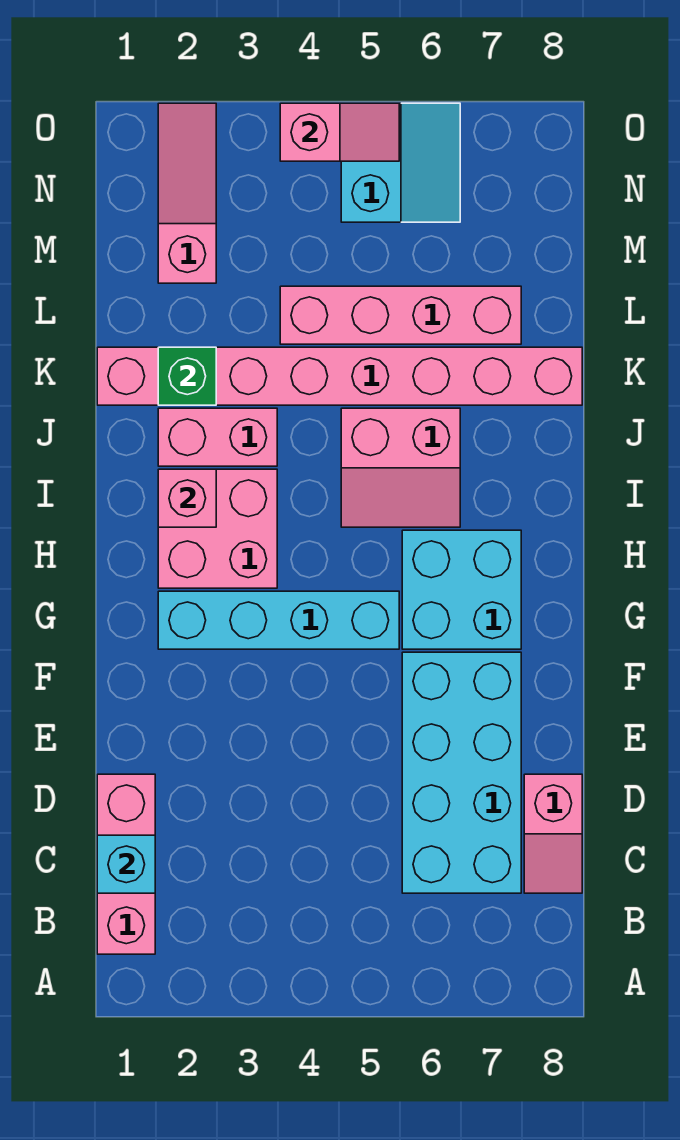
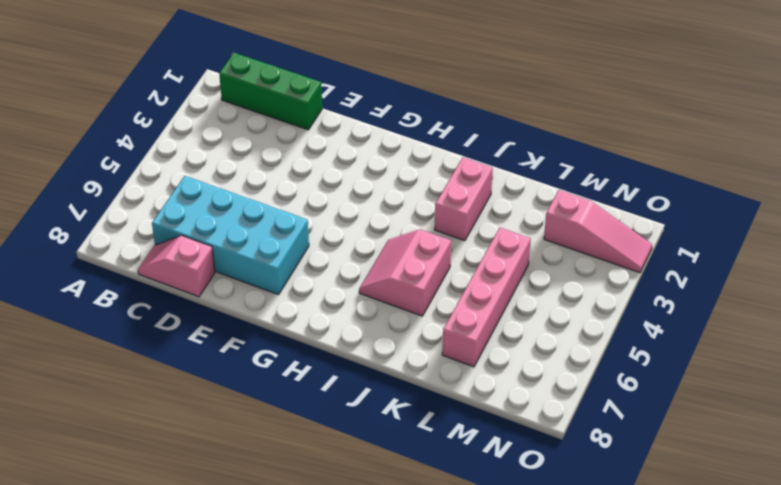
green brick B1:D1 level 1 -> pink brick B1:D1 level 1
none -> cyan brick G2:G5 level 1
none -> cyan brick G6:H7 level 1
none -> pink brick H2:I3 level 1

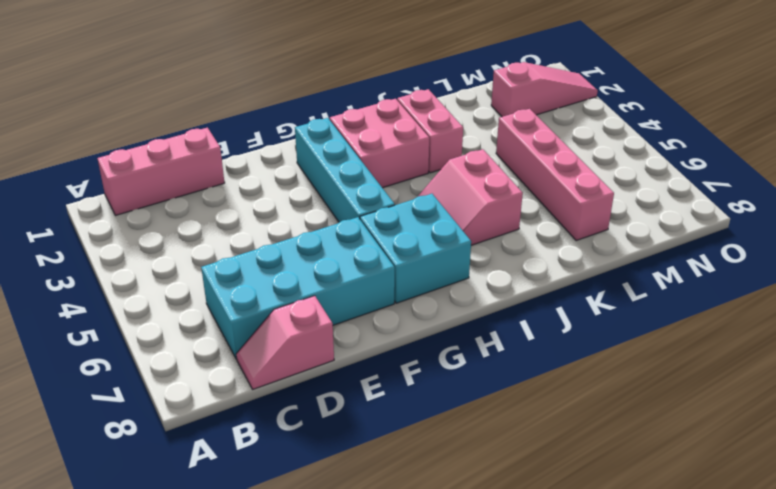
none -> pink brick K1:K8 level 1
none -> cyan slope N5:O6 level 1 top 5
none -> cyan brick C1 level 2

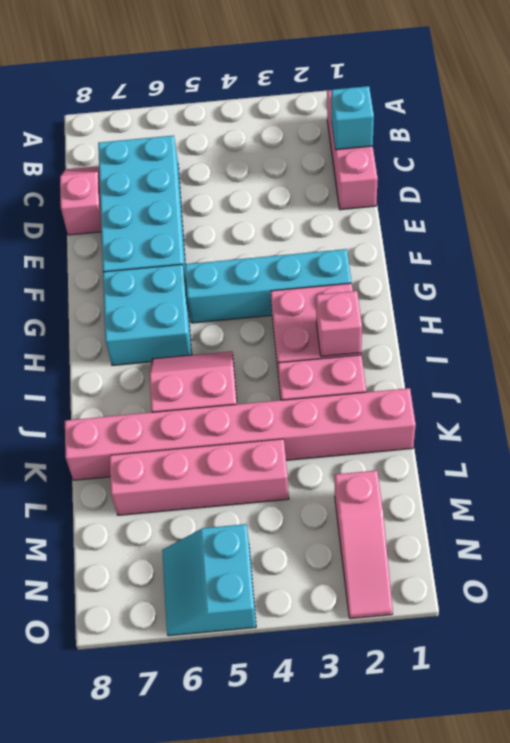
none -> green brick K2 level 2
none -> pink slope O4:O5 level 2 top 4

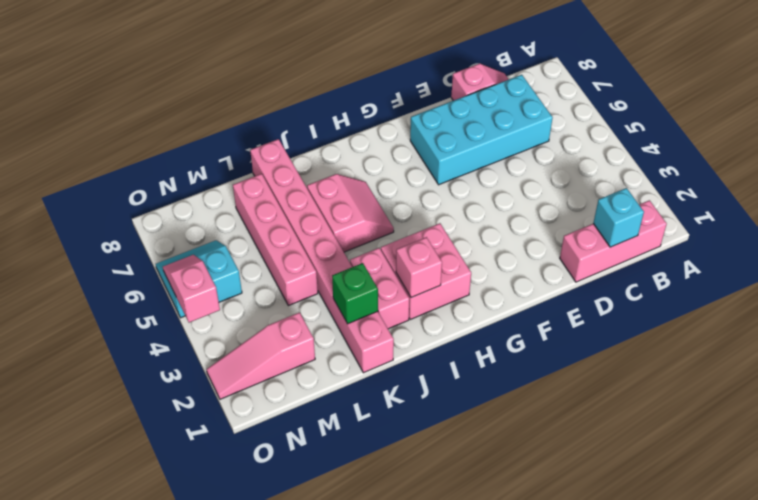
none -> cyan brick G2:G5 level 1
none -> cyan brick G6:H7 level 1

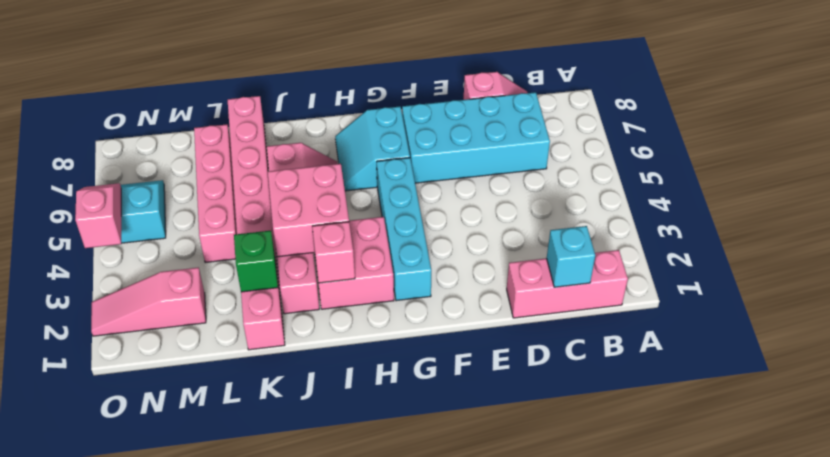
cyan slope G6:H7 level 1 top G -> cyan brick G6:H7 level 1
pink brick I3:J4 level 2 -> none

